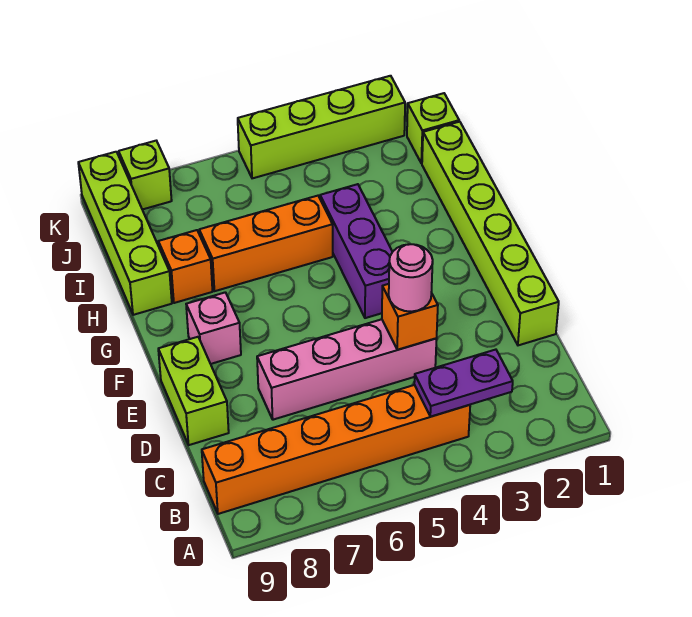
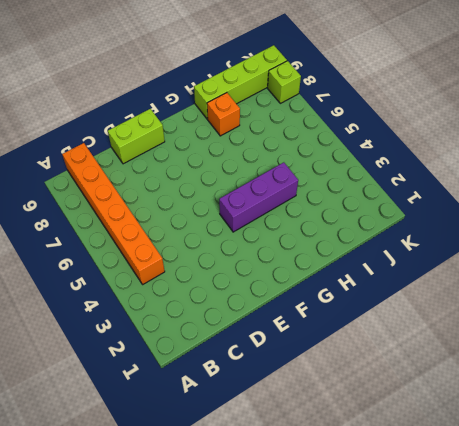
none -> lime brick D1:I1 level 1
none -> pink brick D4:D7 level 1
none -> pink brick F8 level 1

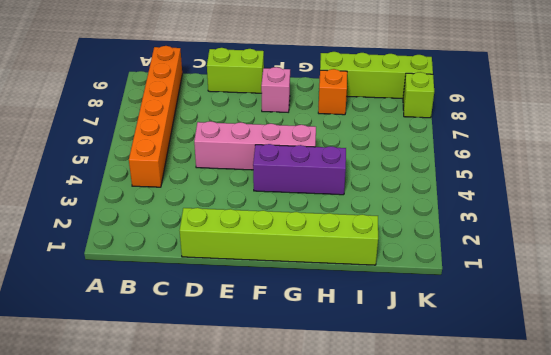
pink brick D5:G5 level 1 -> pink brick D4:D7 level 1
none -> orange brick H5:H7 level 1
none -> lime brick J1 level 1
none -> lime brick K2:K5 level 1

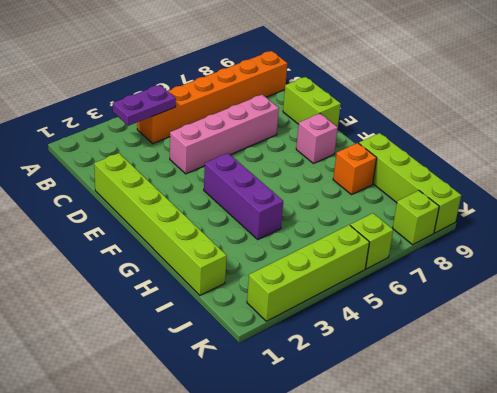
lime brick K6 level 1 -> lime brick J1 level 1
none -> orange brick H5:H7 level 1
none -> orange brick D4 level 2
none -> pink round brick D4 level 3

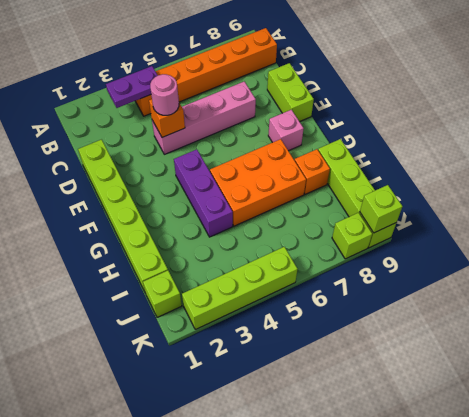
orange brick G5:H7 level 1 -> orange brick H5:H7 level 1
lime brick K9 level 2 -> none

